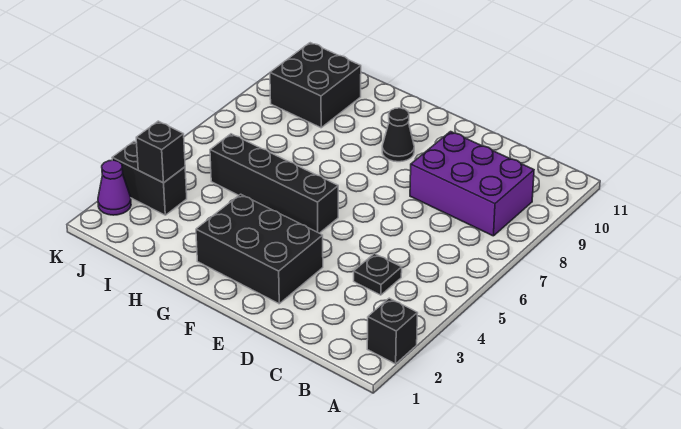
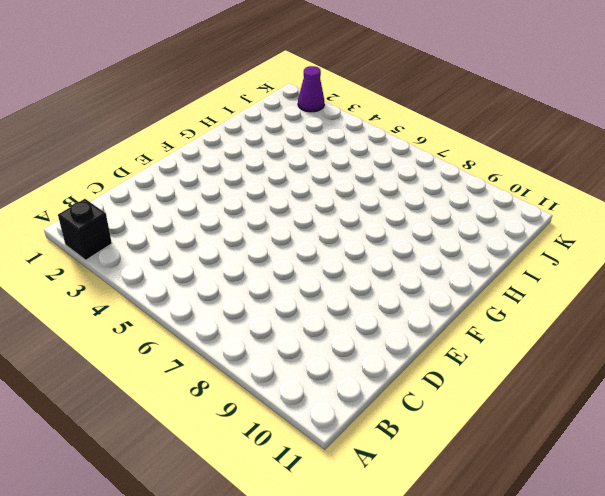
none -> purple brick B8:D9 level 1
none -> black plate C4 level 1

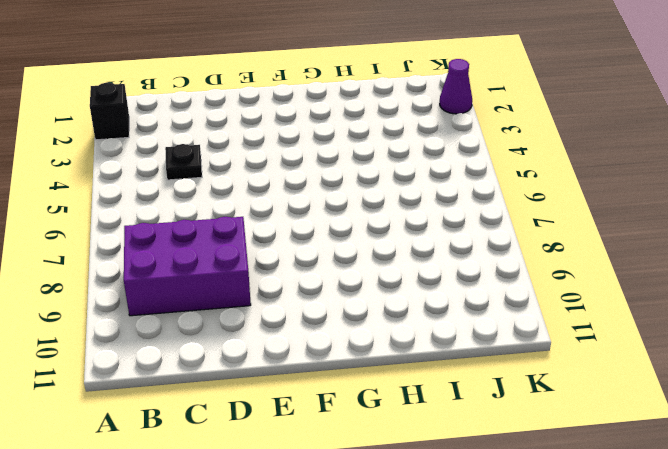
none -> black brick E2:G3 level 1
none -> black brick F5:I5 level 1

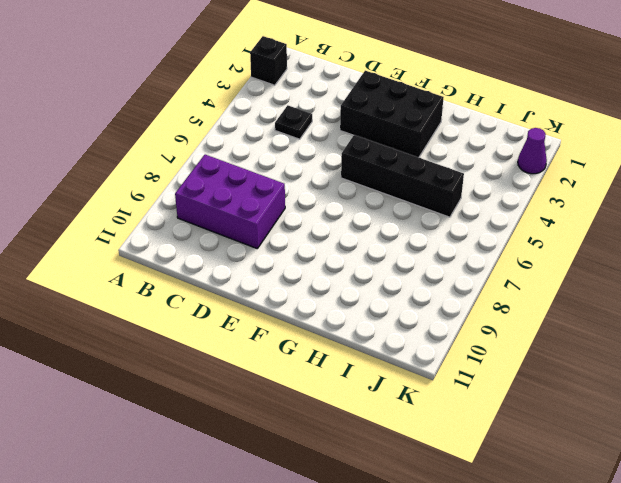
none -> black cone F9 level 1
none -> black brick I9:J10 level 1

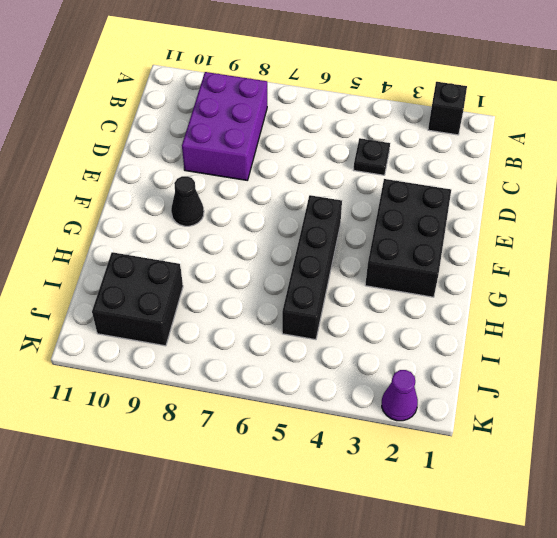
none -> black brick J3:K3 level 1
none -> black brick J3 level 2

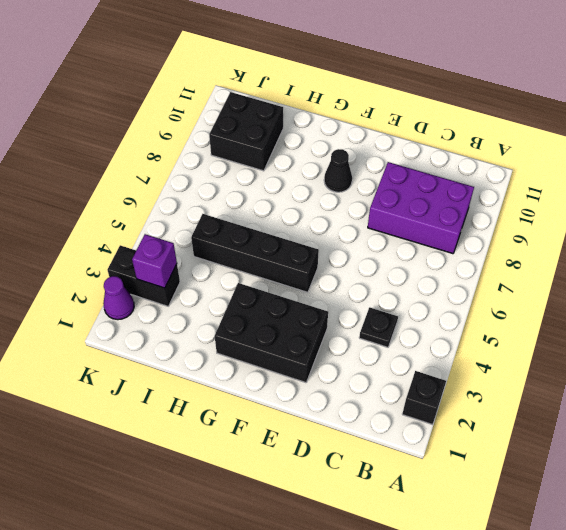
purple brick J3 level 2 -> black brick J3 level 2

